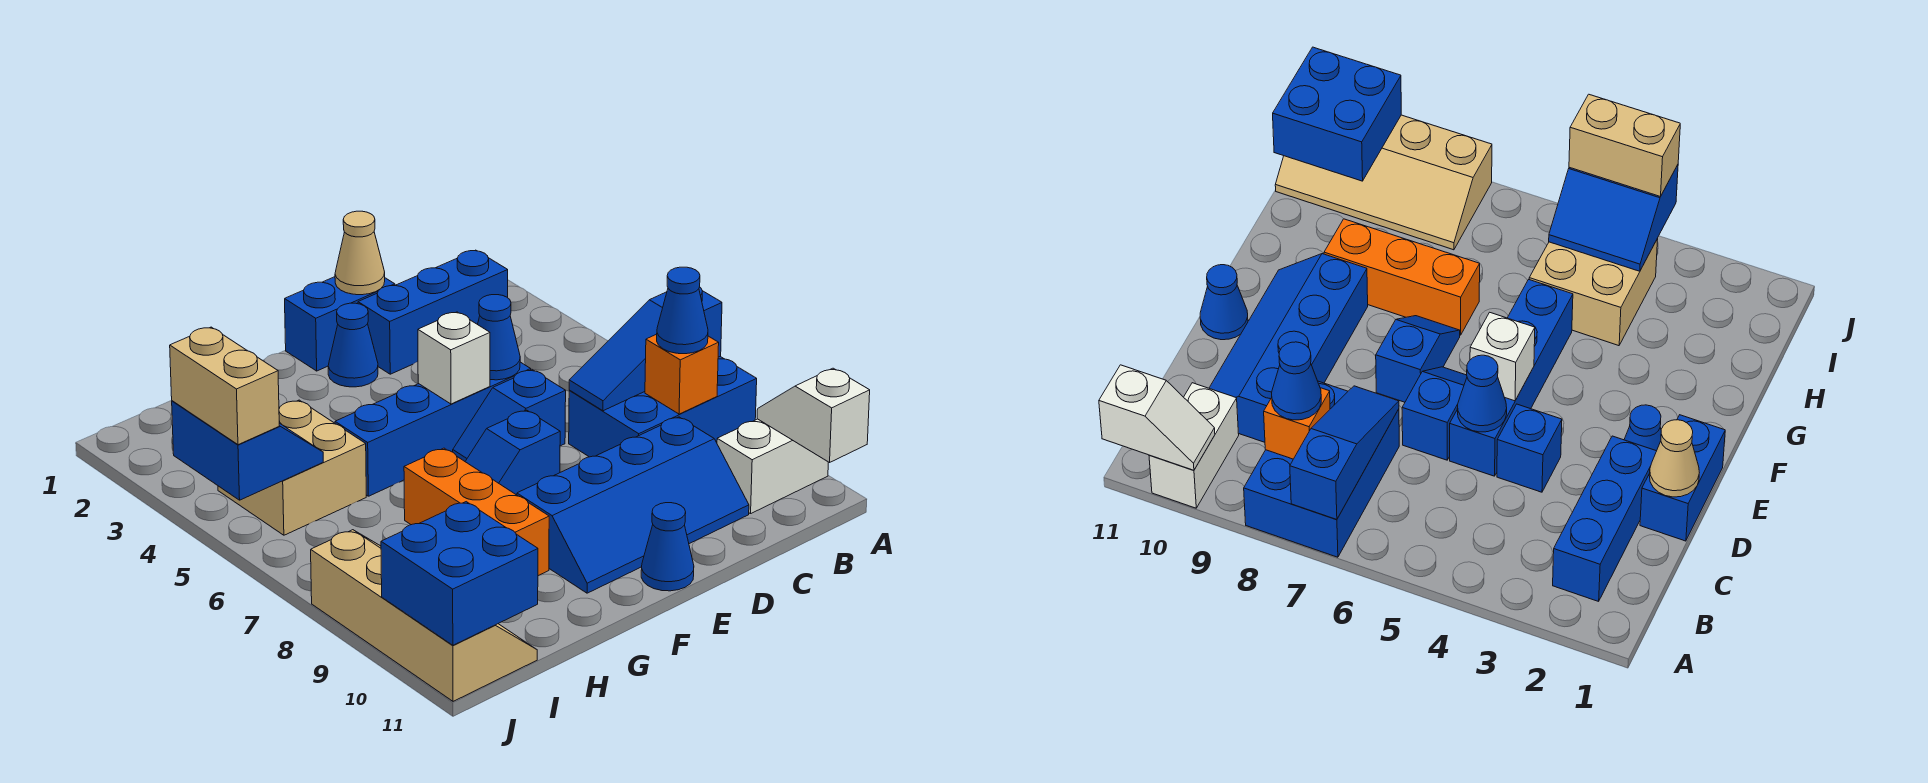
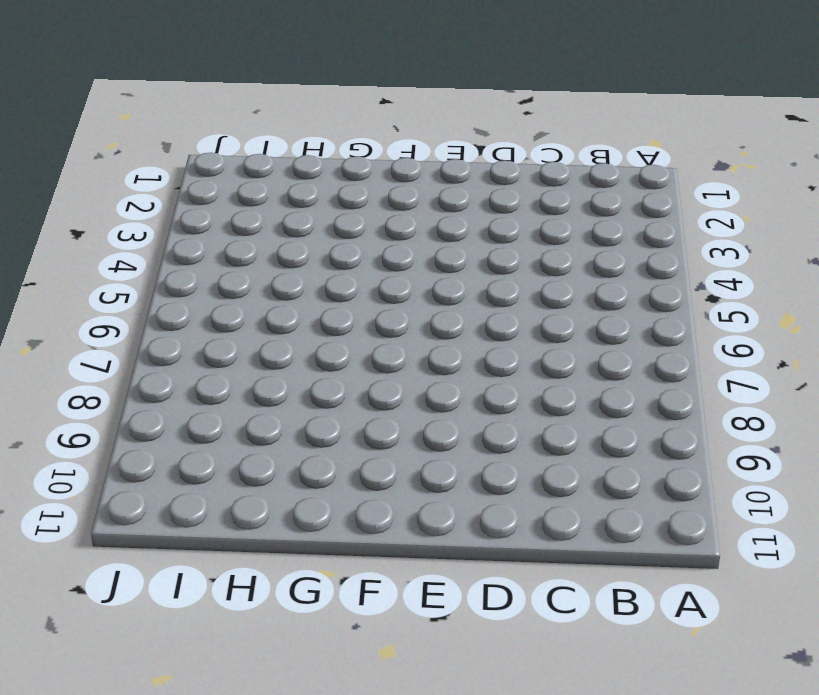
none -> blue brick A7:C8 level 1
none -> white brick A10:B10 level 1
none -> blue brick B2:D2 level 1

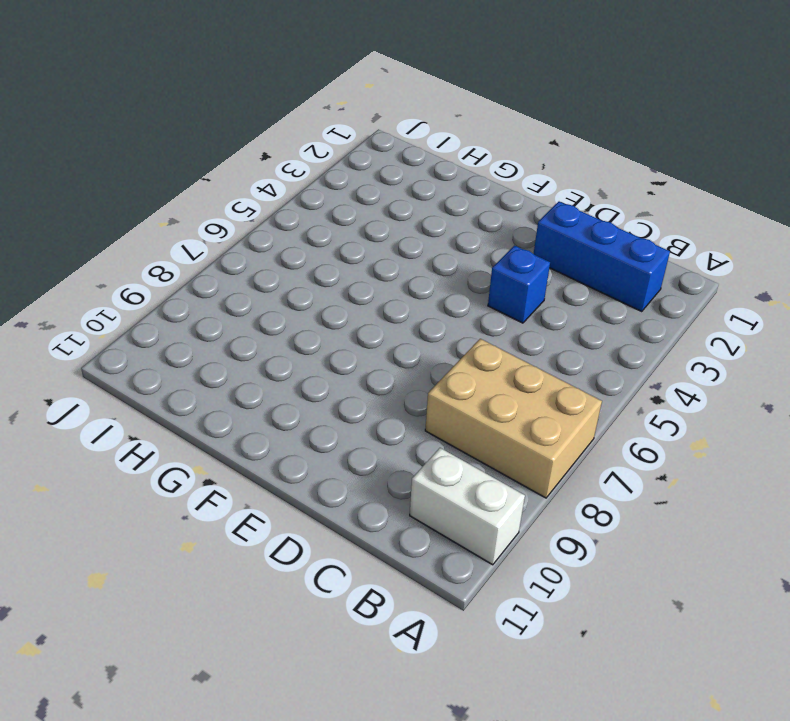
tan brick A7:C8 level 1 -> blue brick A7:C8 level 1
none -> blue slope C9:F10 level 1 top 9
none -> blue brick D1:E1 level 1
none -> blue brick D5:G5 level 1

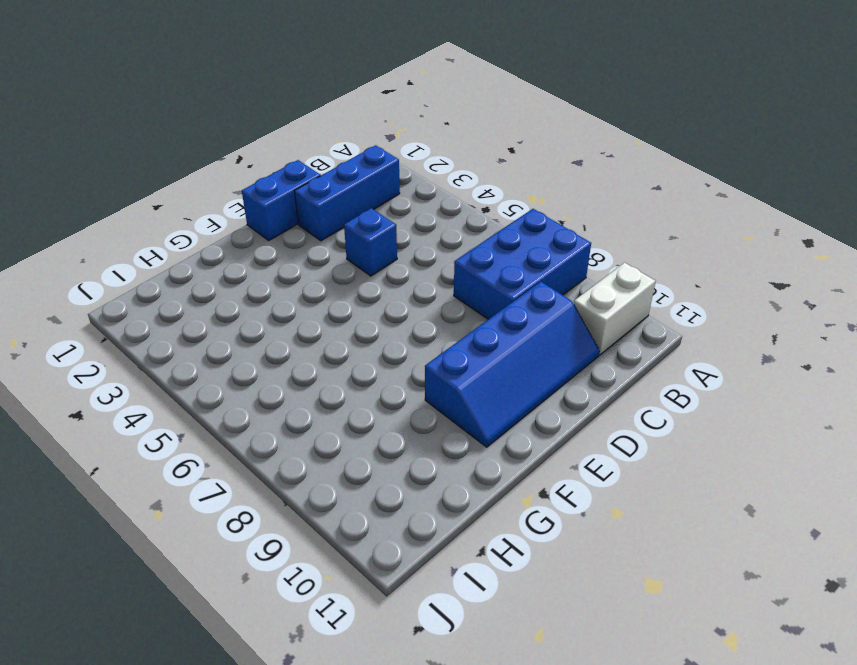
none -> blue brick D5:G5 level 1
none -> blue slope D6:E6 level 1 top D
none -> blue cone E2 level 1

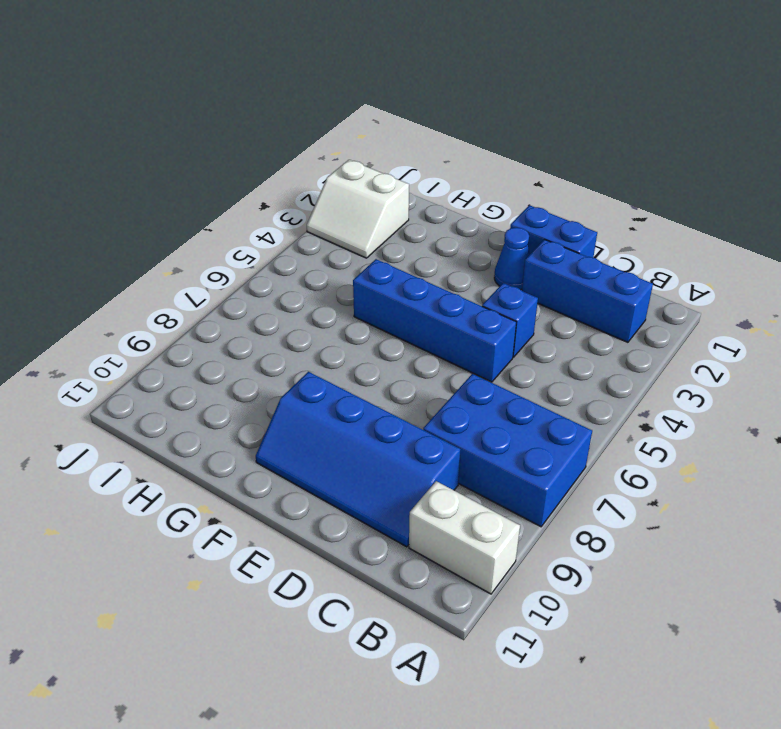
white slope I2:J3 level 1 top 2 -> none
none -> blue slope D6:E6 level 1 top D
none -> blue slope E7:F7 level 1 top E
none -> blue cone E11 level 1

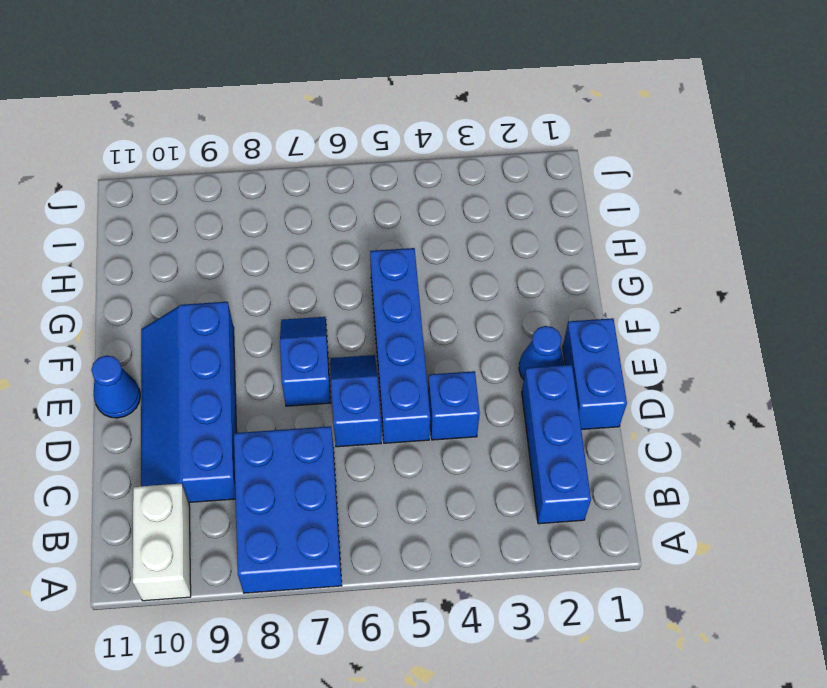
none -> orange brick G7:G9 level 1
none -> tan brick H4:I5 level 1
none -> tan slope I8:J11 level 1 top J

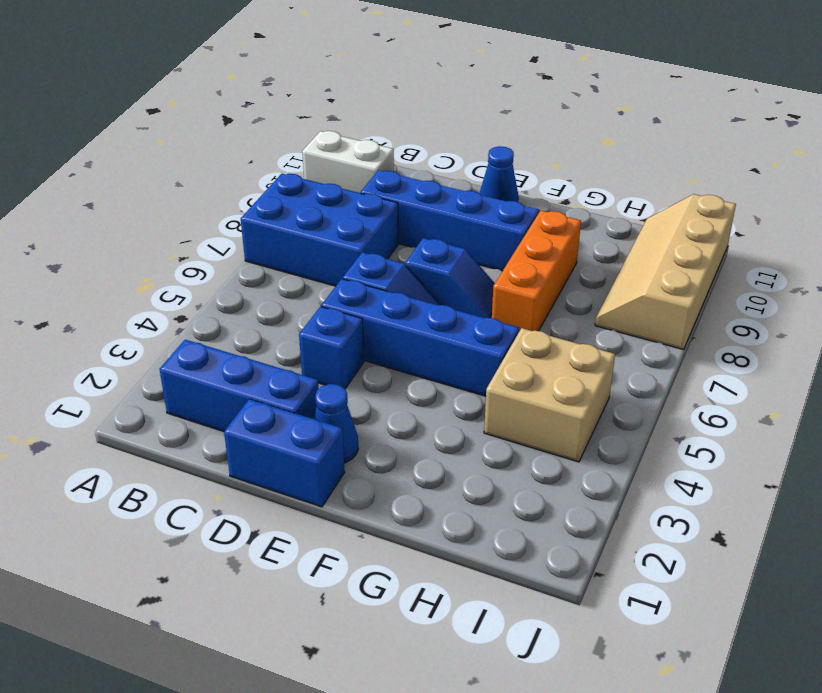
none -> blue slope A7:C7 level 2 top A
none -> white slope A10:A11 level 2 top 11
none -> orange brick B8 level 2

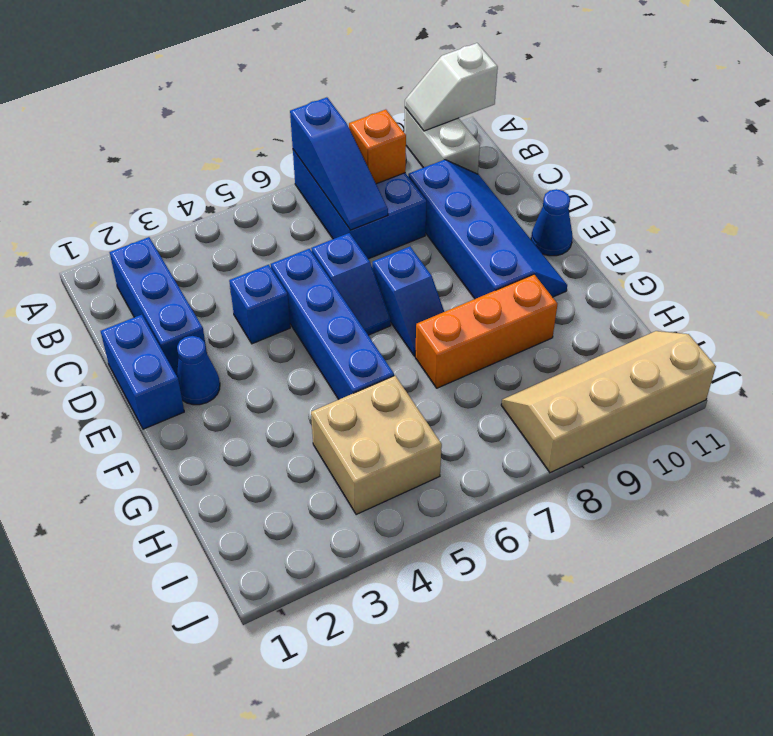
none -> tan cone D1 level 2
none -> blue cone D5 level 2
none -> white brick E5 level 2

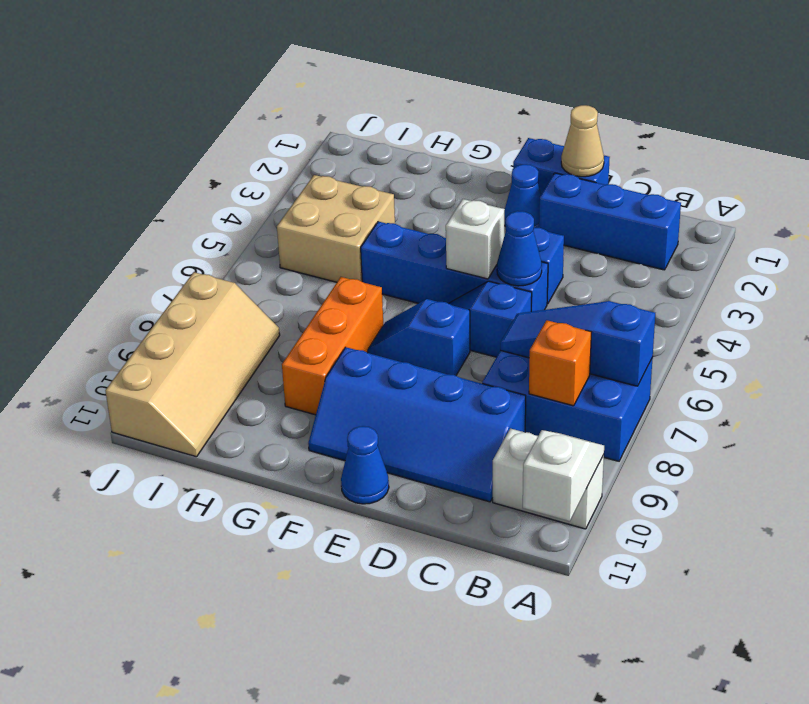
none -> blue slope I4:J5 level 2 top J
none -> blue brick I10:J11 level 2
none -> blue cone B8 level 3

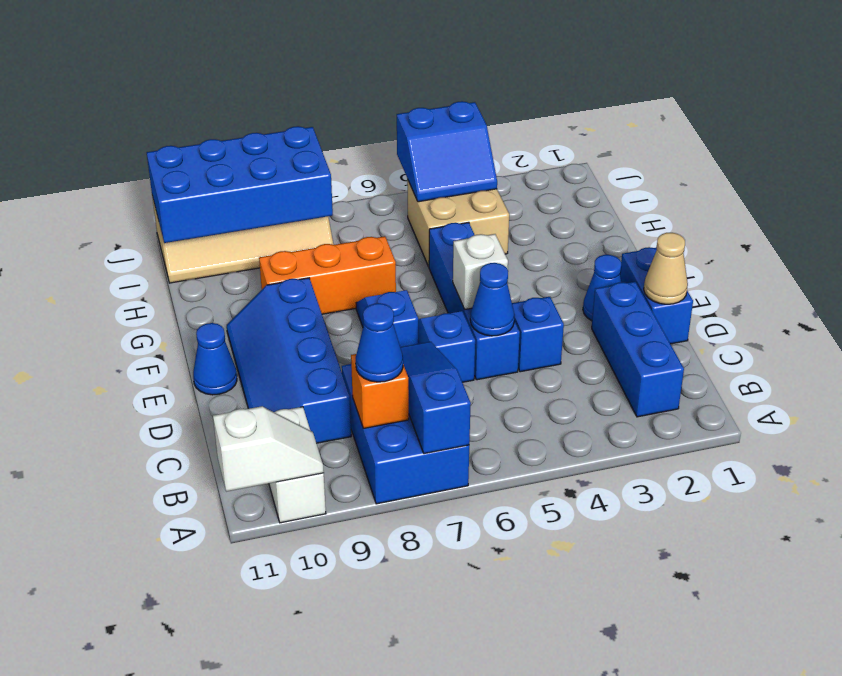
blue brick I8:J11 level 2 -> blue brick I10:J11 level 2
none -> tan brick J4:J5 level 3

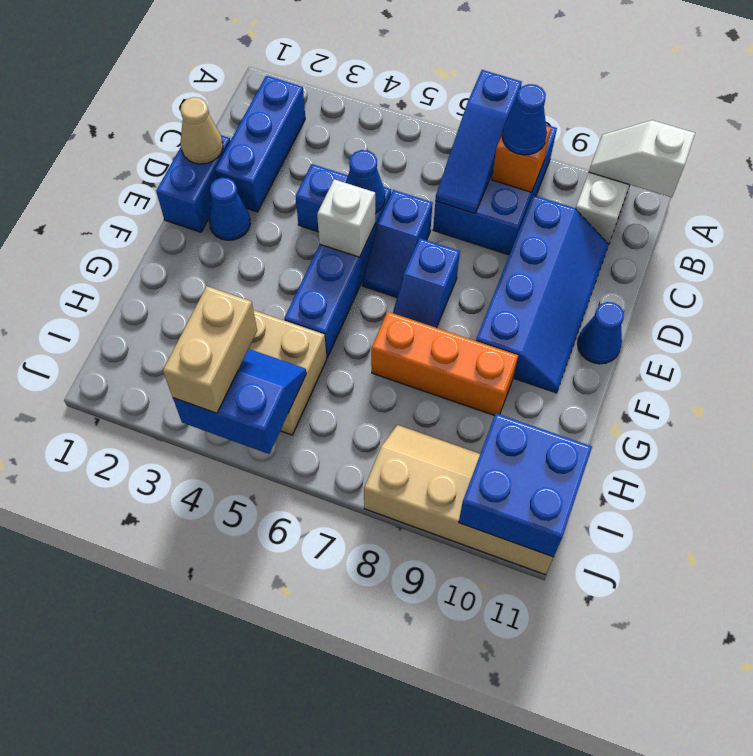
tan brick I4:J4 level 3 -> tan brick J4:J5 level 3

